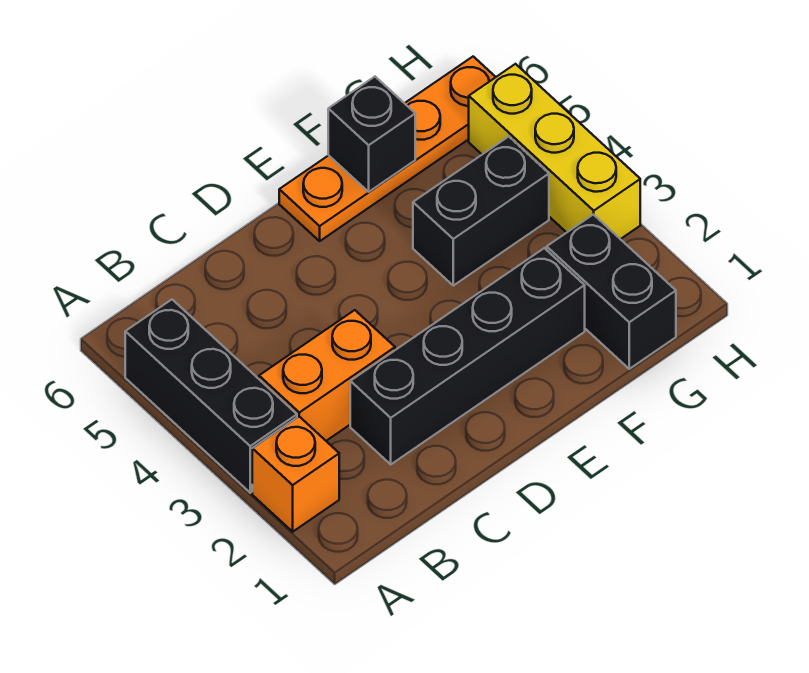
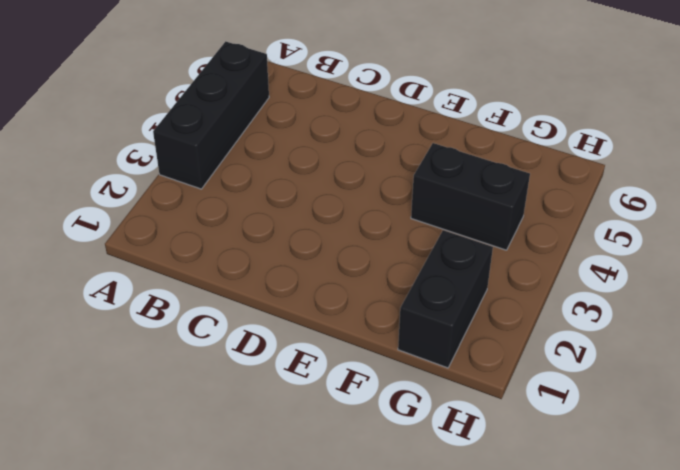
none -> orange brick A2 level 1
none -> orange brick B3:C3 level 1

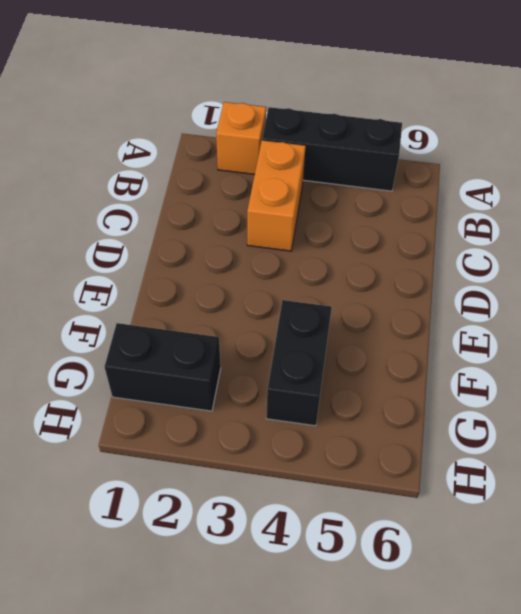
none -> black brick C2:F2 level 1
none -> orange plate E6:H6 level 1

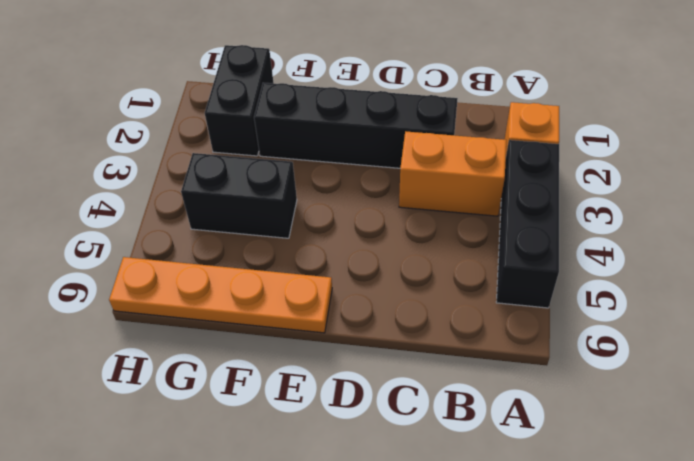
none -> yellow brick H3:H5 level 1
none -> black brick F6 level 2

